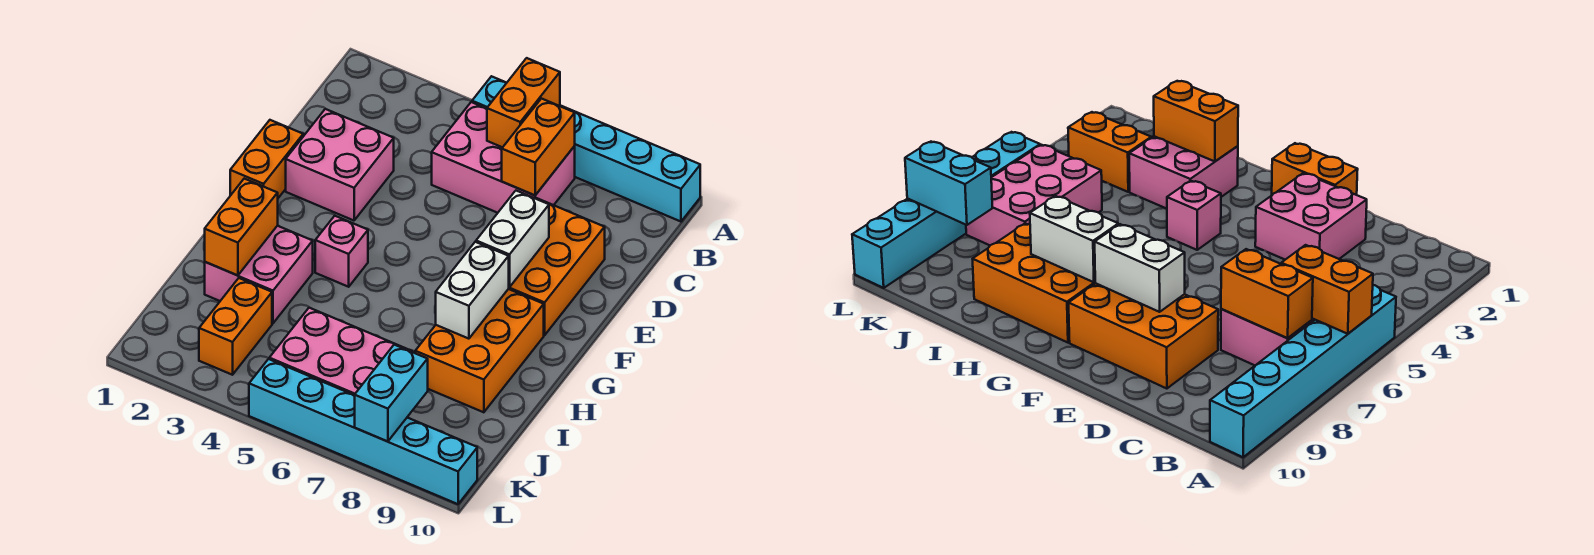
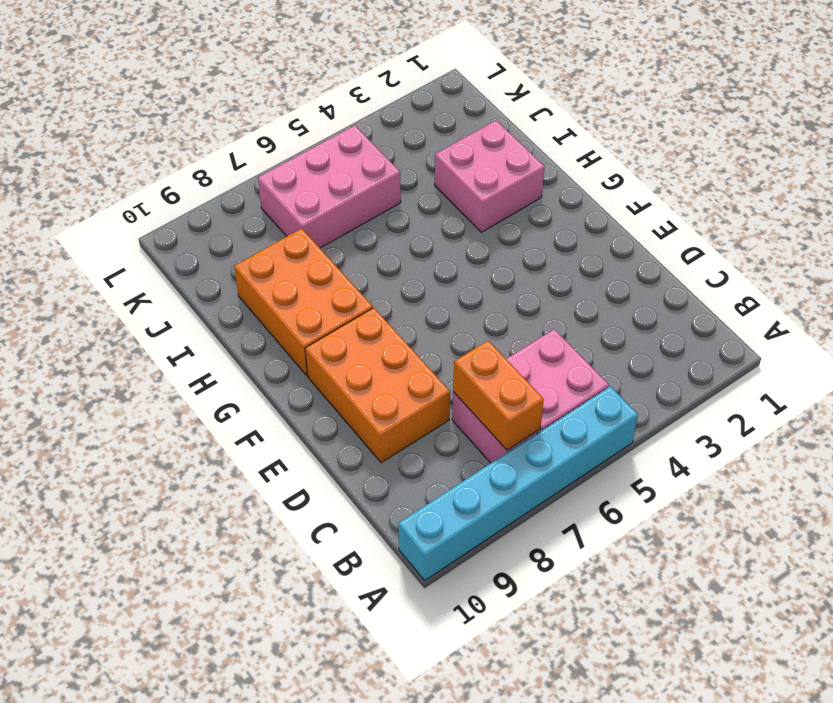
none -> pink brick D2:E3 level 1
none -> orange brick E1:F1 level 1
none -> pink brick G4 level 1

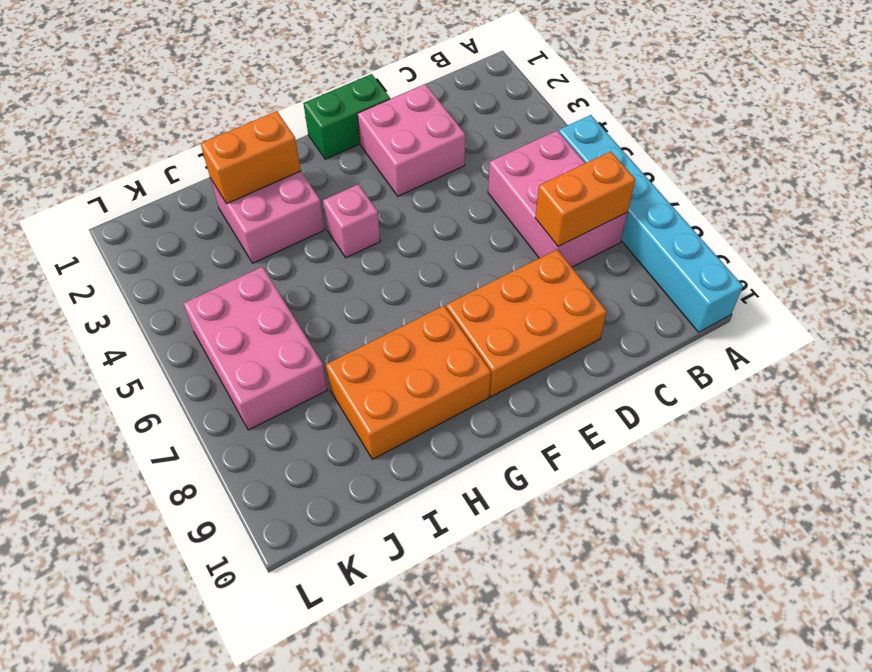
green brick E1:F1 level 1 -> orange brick E1:F1 level 1
none -> orange brick J3:K3 level 1
none -> cyan brick L5:L10 level 1
none -> orange brick A6:B6 level 2

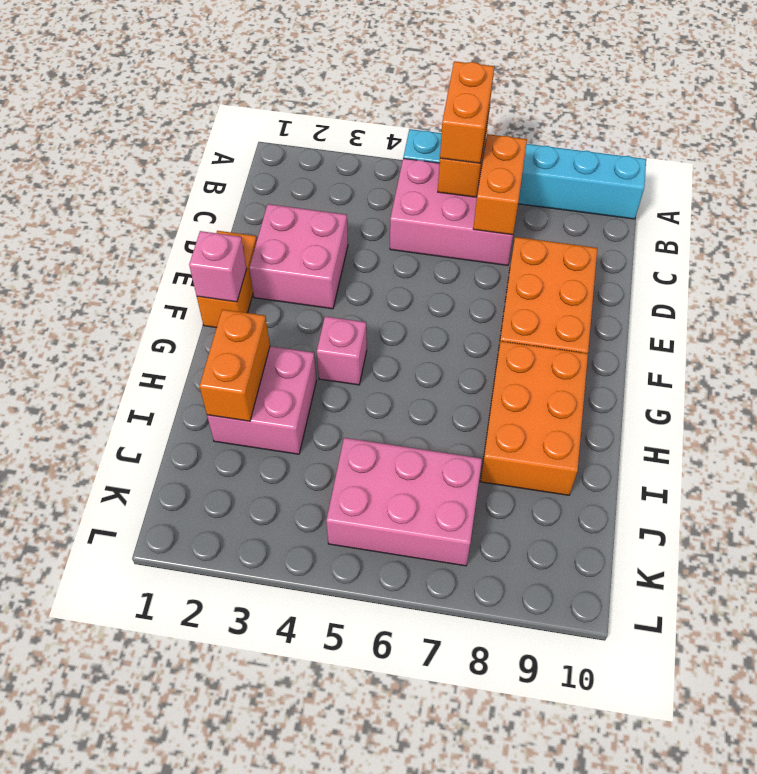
orange brick A6:B6 level 3 -> orange brick J3:K3 level 1
pink brick F1 level 2 -> none
none -> cyan brick L5:L10 level 1
none -> white brick E8:F8 level 2
none -> white brick G8:H8 level 2

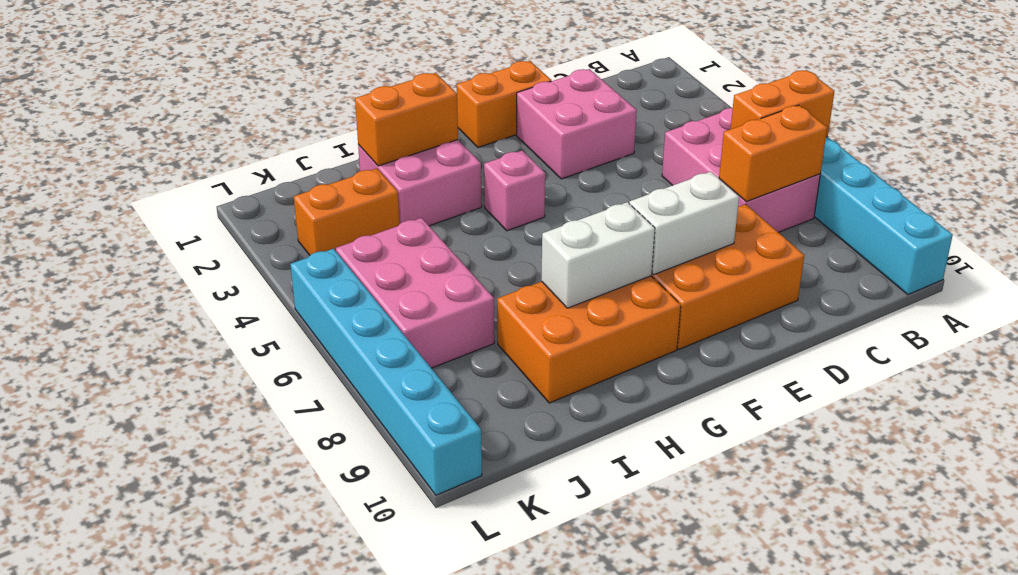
none -> cyan brick K8:L8 level 2

